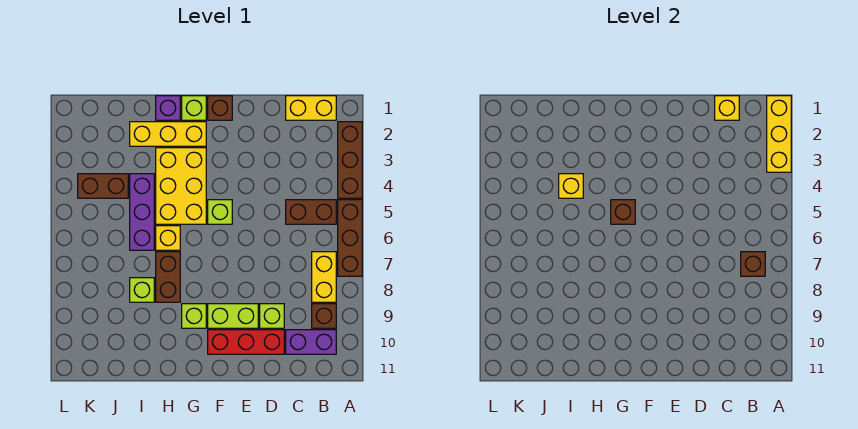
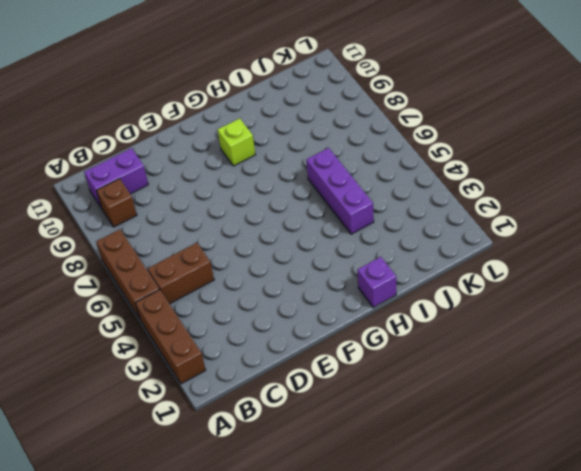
none -> yellow brick B1:C1 level 1
none -> yellow brick B7:B8 level 1
none -> lime brick D9 level 1

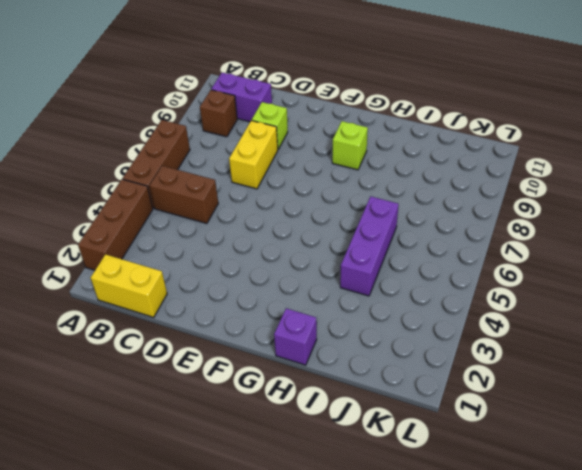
yellow brick D7:D8 level 1 -> yellow brick B7:B8 level 1
none -> red brick D10:F10 level 1
none -> lime brick E9:F9 level 1
none -> brown brick F1 level 1

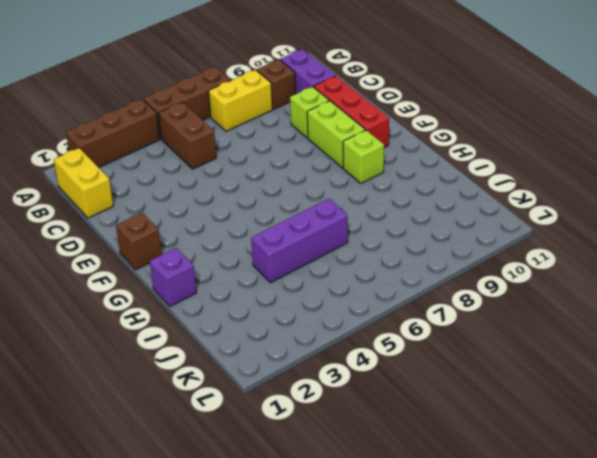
none -> lime brick F5 level 1
none -> lime brick G1 level 1
none -> yellow brick G2:I2 level 1

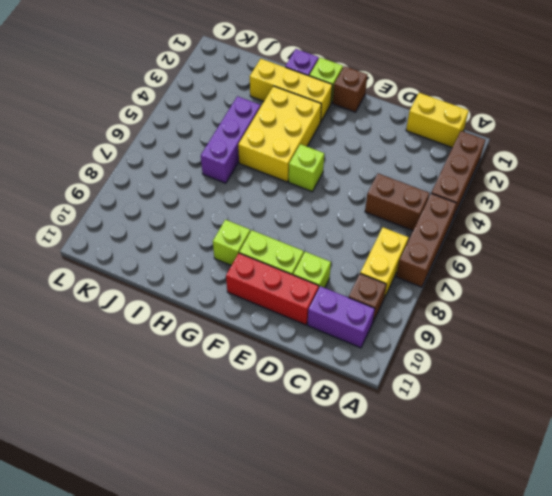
none -> yellow brick H6 level 1
none -> brown brick H7:H8 level 1
none -> lime brick I8 level 1

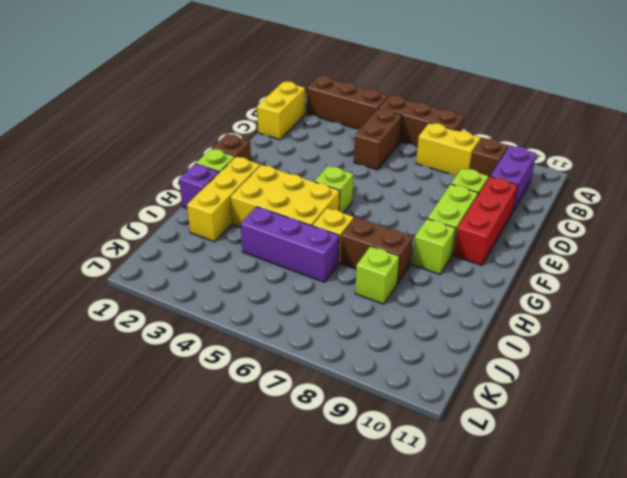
none -> brown brick J4:K4 level 1
none -> yellow brick A1:A3 level 2
none -> brown brick B7 level 2

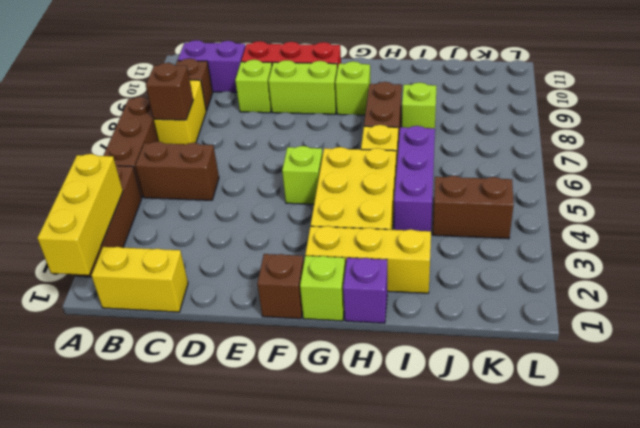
none -> yellow brick C1 level 2
none -> brown brick G5 level 2
none -> yellow brick I4 level 2

